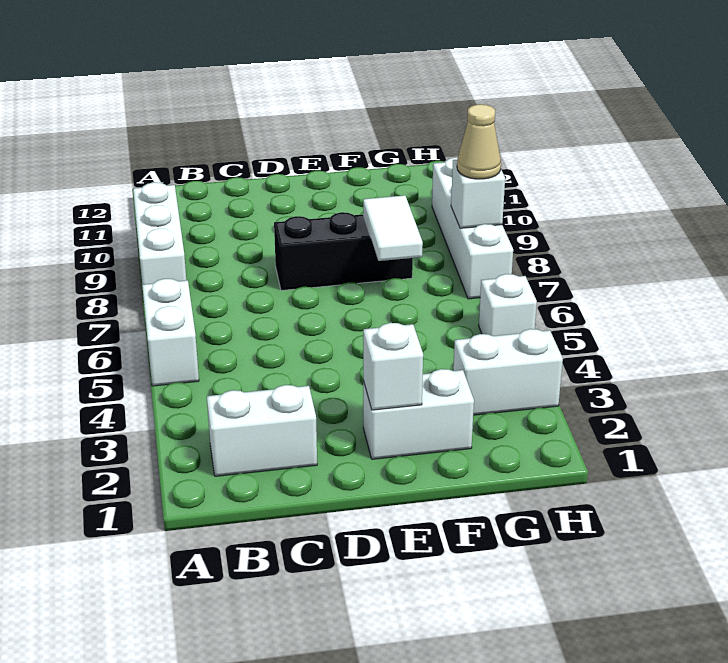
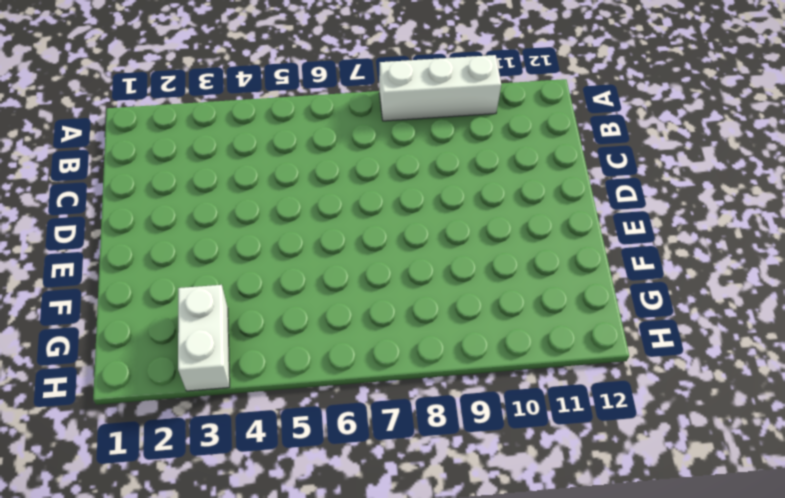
none -> white brick A5:A6 level 1
none -> white brick B2:C2 level 1
none -> black brick D8:F8 level 1

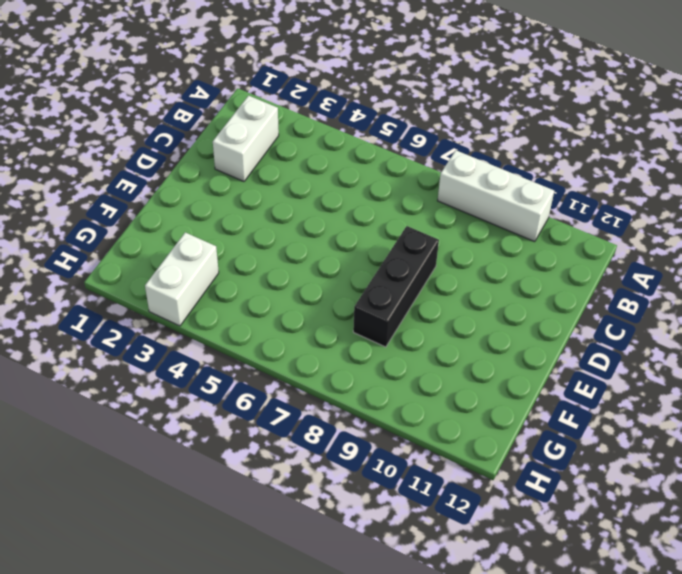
none -> white brick A5:A6 level 1
none -> white brick E2:F2 level 1
none -> white brick H5 level 1

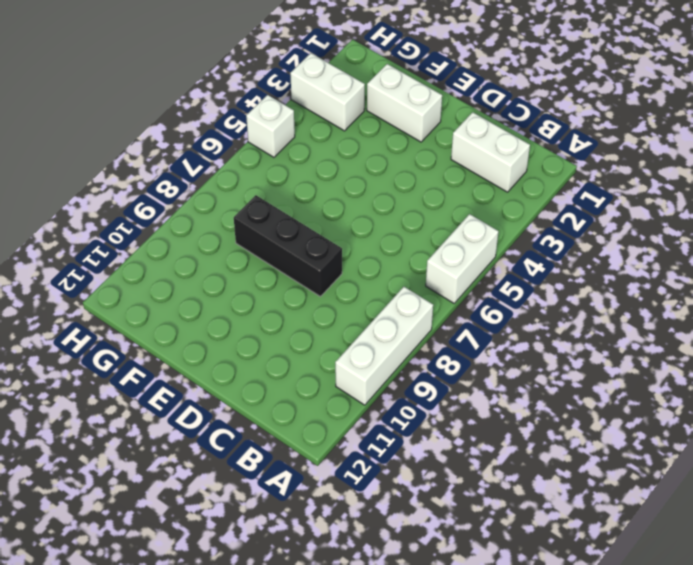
none -> white brick H7:H10 level 1
none -> white brick E2 level 2
none -> white tile F7:F8 level 2

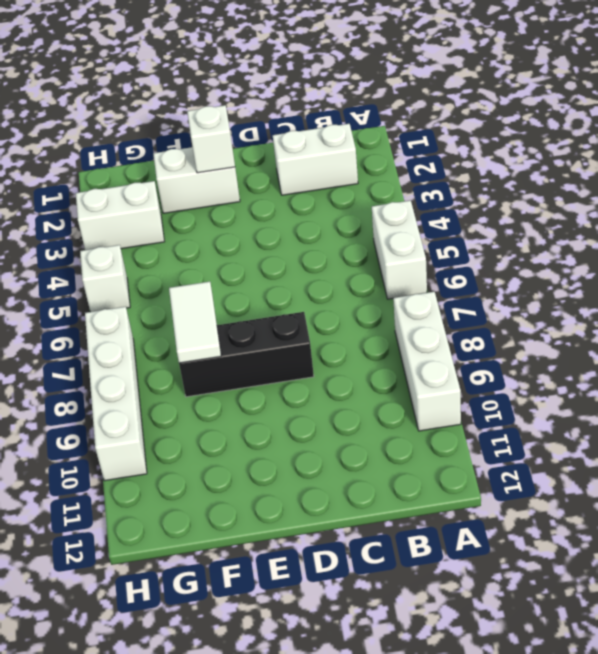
none -> white brick H8 level 2
none -> tan cone H8 level 3

